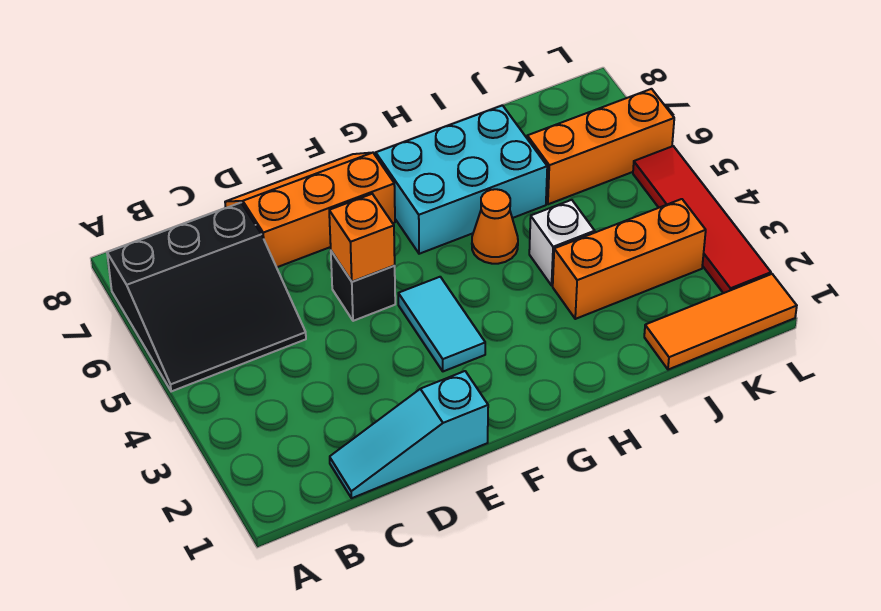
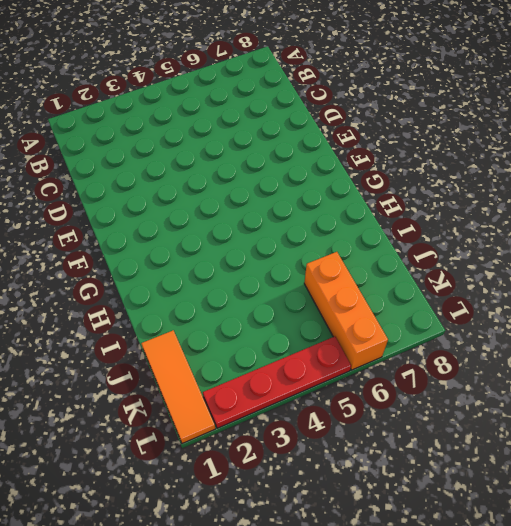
red plate L2:L5 level 1 -> red tile L2:L5 level 1
none -> black slope A5:C7 level 1 top 7
none -> cyan slope C1:E1 level 1 top E
none -> orange slope D7:F8 level 1 top 7

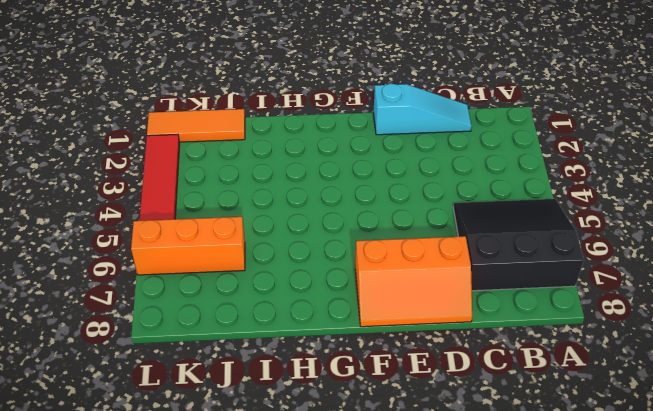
none -> black brick E5 level 1
none -> cyan tile F3:F4 level 1
none -> cyan brick G6:I7 level 1

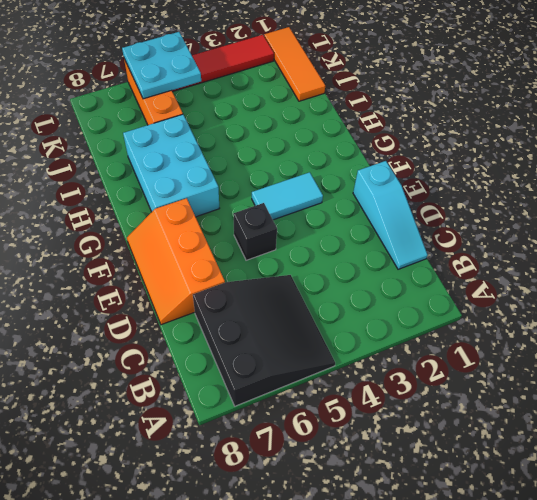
cyan plate K5:L6 level 2 -> none
none -> orange cone H5 level 1
none -> orange brick I3:K3 level 1
none -> white brick I4 level 1

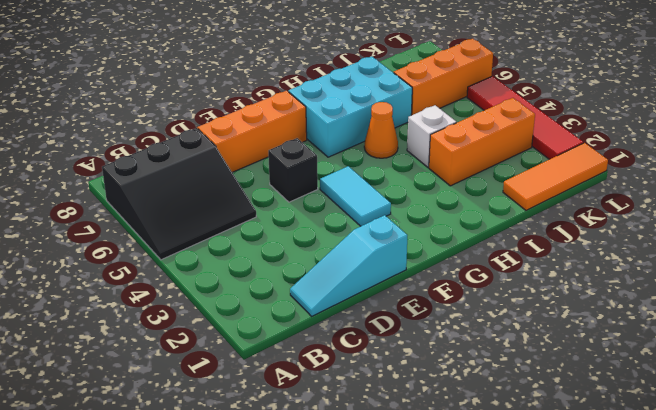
none -> orange brick E5 level 2

